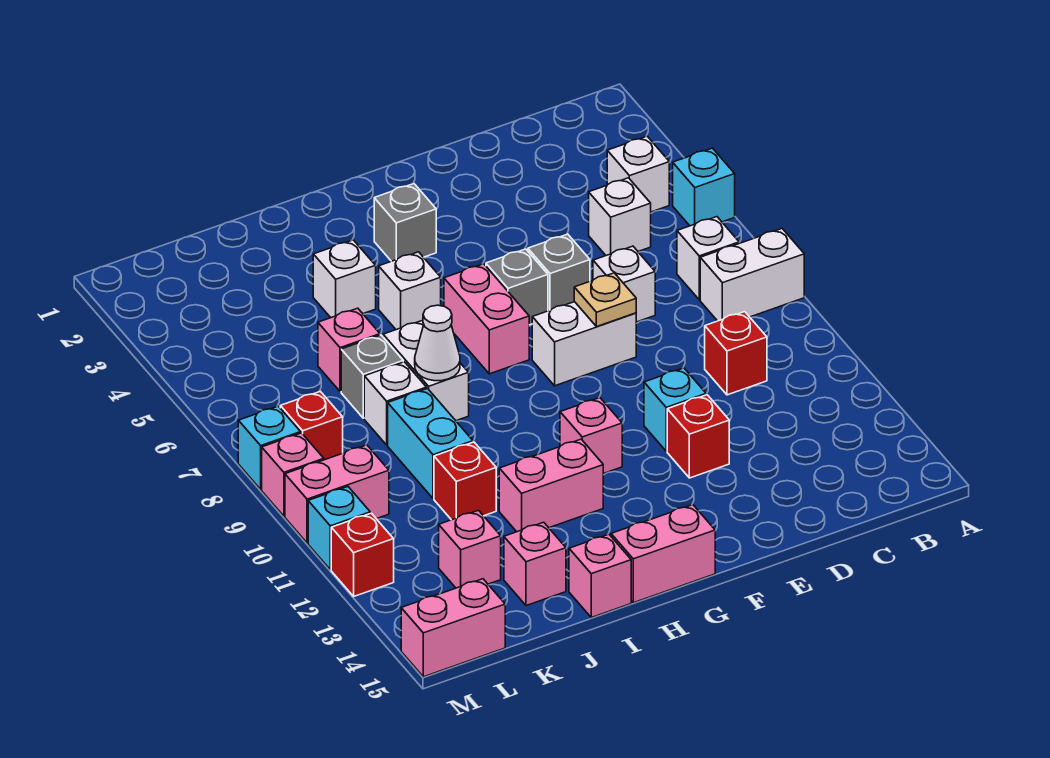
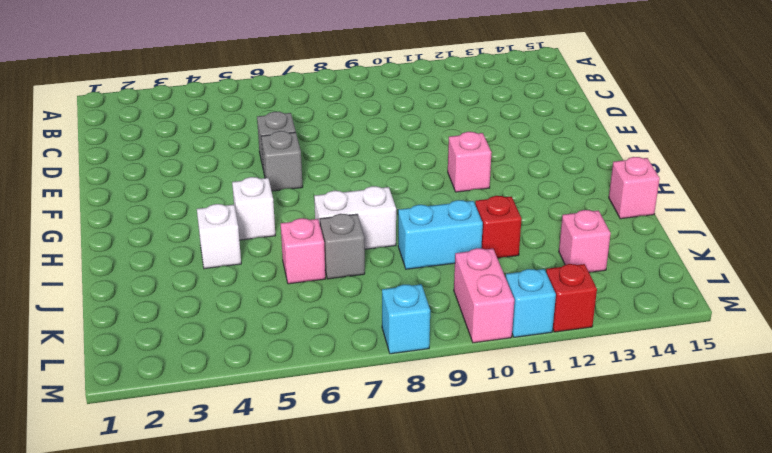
none -> cyan brick A5 level 1
none -> white brick A8:B8 level 1
none -> white brick B4 level 1
none -> white brick B7 level 1

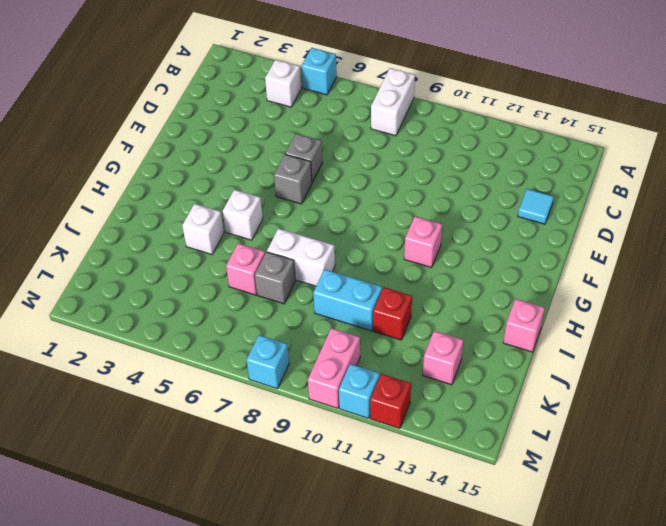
cyan tile D14 level 1 -> none
none -> white brick B7 level 1
none -> white brick C5 level 1
none -> red brick C10 level 1
none -> white brick D7 level 1

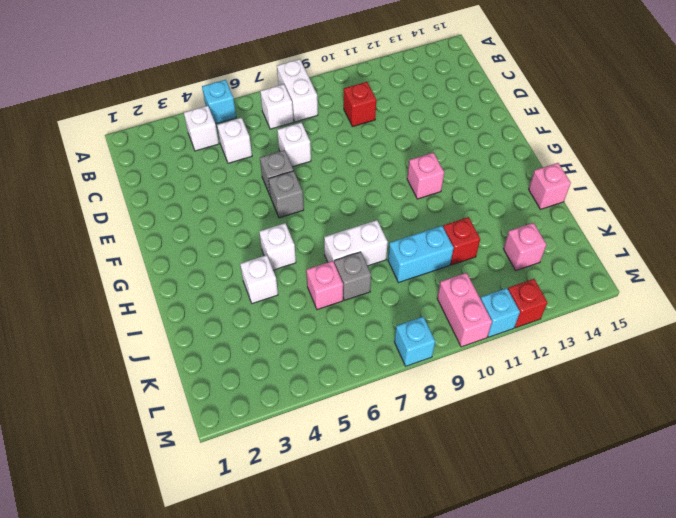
none -> white brick E8:F8 level 1
none -> cyan brick E11 level 1
none -> red brick E12 level 1
none -> grey brick G3 level 1

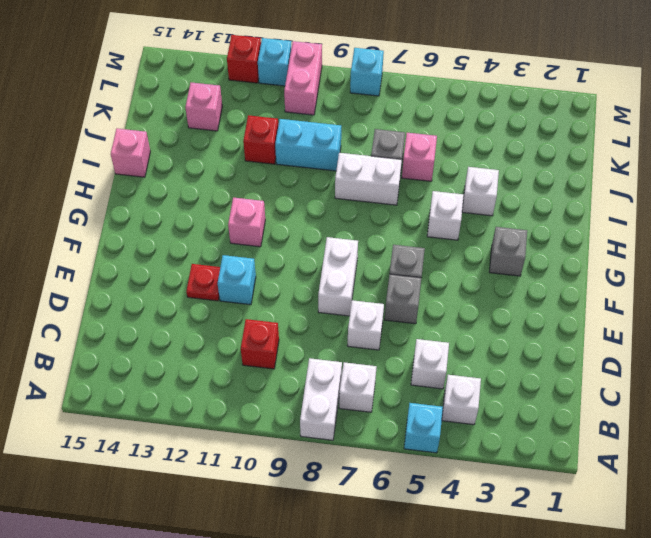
red plate E12 level 1 -> red brick E12 level 1
none -> pink brick G6:G7 level 1
none -> pink brick G15:H15 level 1
none -> pink brick H12:I12 level 1
none -> white brick J8 level 1

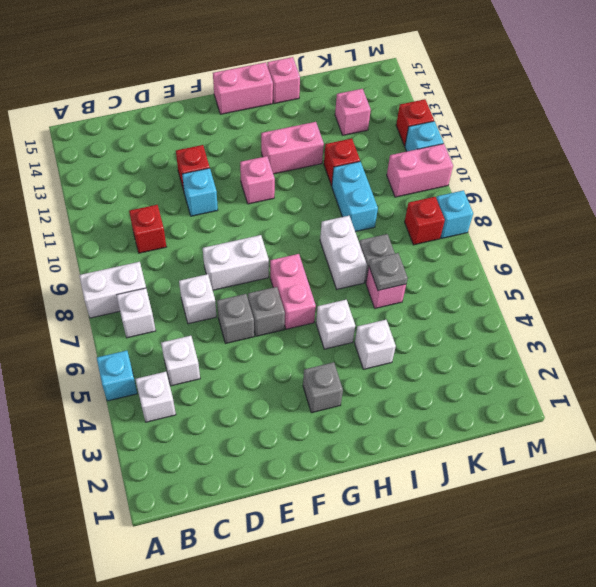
grey plate J6 level 2 -> none
none -> white brick J8 level 1
none -> pink brick J14 level 1
none -> pink brick L15:M15 level 1
none -> pink brick M9 level 1

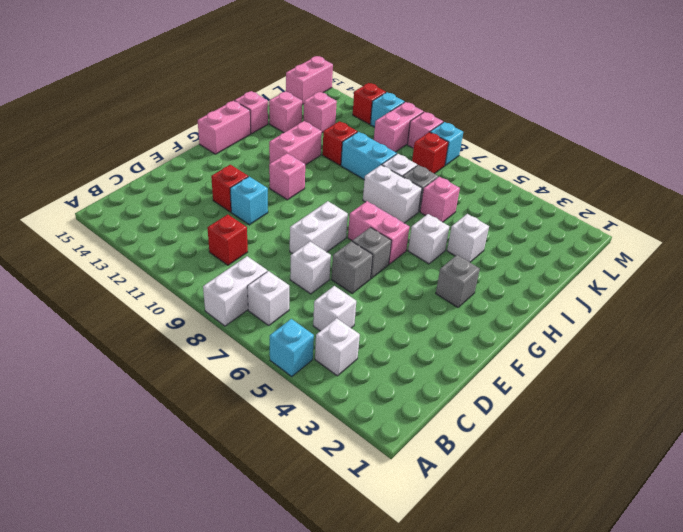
none -> tan plate E8 level 2
none -> white cone I8 level 2

